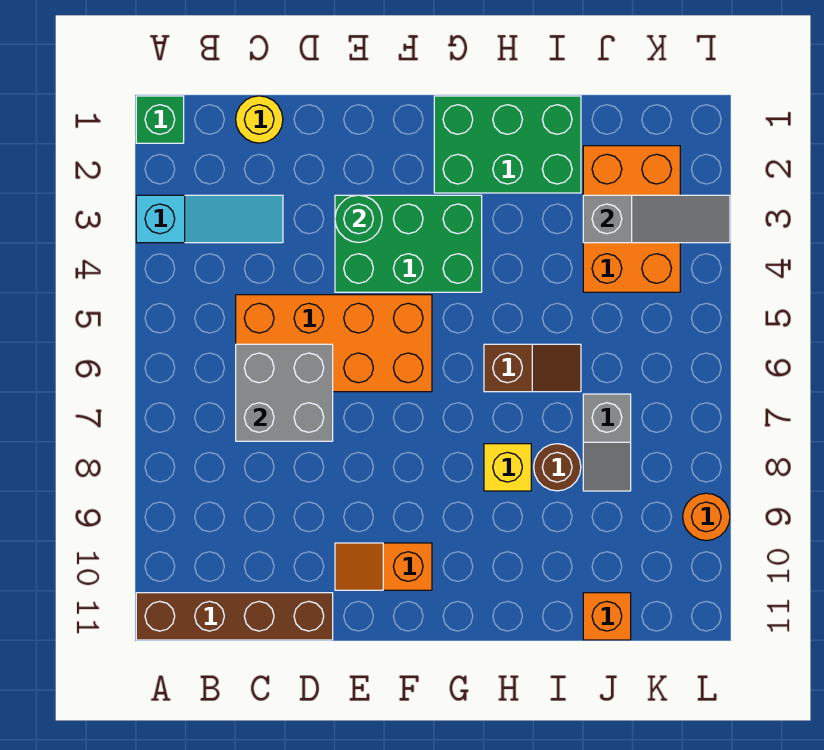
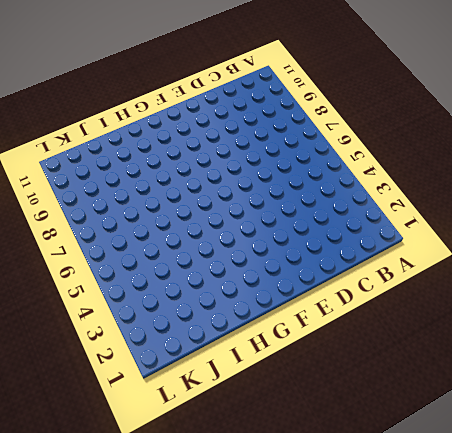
none -> green brick A1 level 1
none -> cyan slope A3:C3 level 1 top A
none -> brown brick A11:D11 level 1

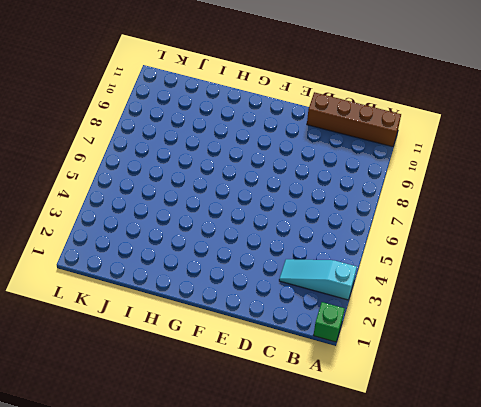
none -> yellow round brick C1 level 1
none -> orange brick C5:F6 level 1
none -> green brick E3:G4 level 1

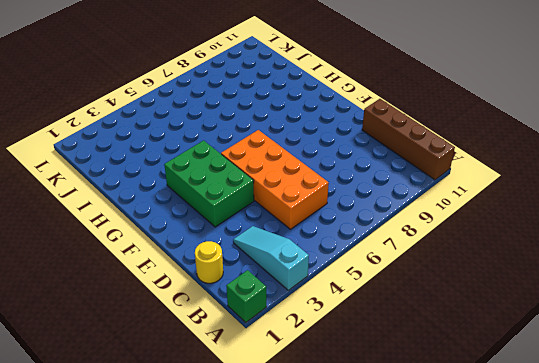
none -> orange slope E10:F10 level 1 top F
none -> green brick G1:I2 level 1
none -> brown slope H6:I6 level 1 top H

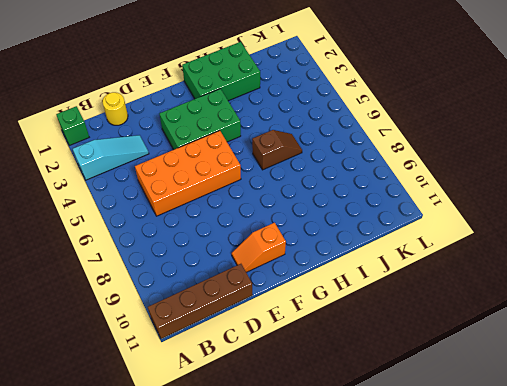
none -> yellow brick H8 level 1
none -> brown round brick I8 level 1
none -> orange brick J2:K4 level 1

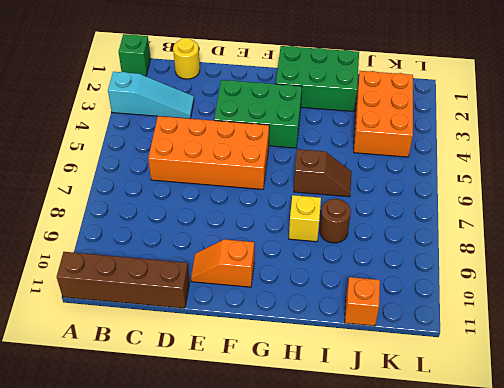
none -> grey slope J7:J8 level 1 top 7
none -> orange round brick L9 level 1
none -> grey brick C6:D7 level 2

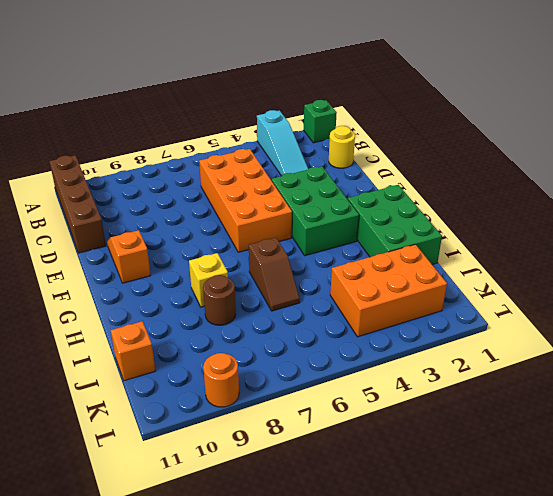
none -> grey slope J7:J8 level 1 top 7
none -> grey brick C6:D7 level 2
none -> green round brick E3 level 2

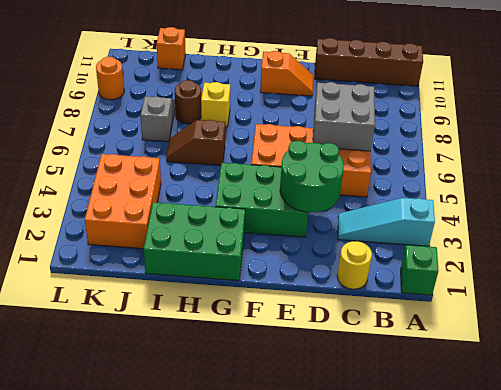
green round brick D3:E4 level 2 -> green round brick E3 level 2
none -> grey slope J3:L3 level 2 top J

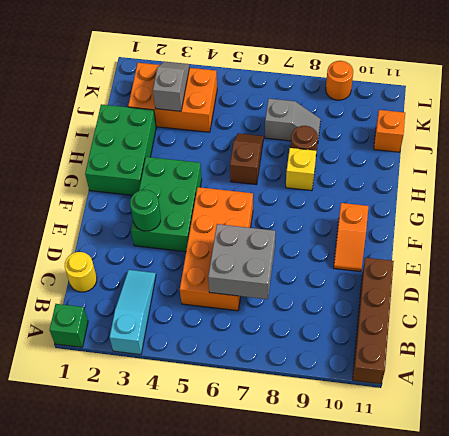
grey slope J3:K3 level 2 top J -> grey slope J3:L3 level 2 top J

